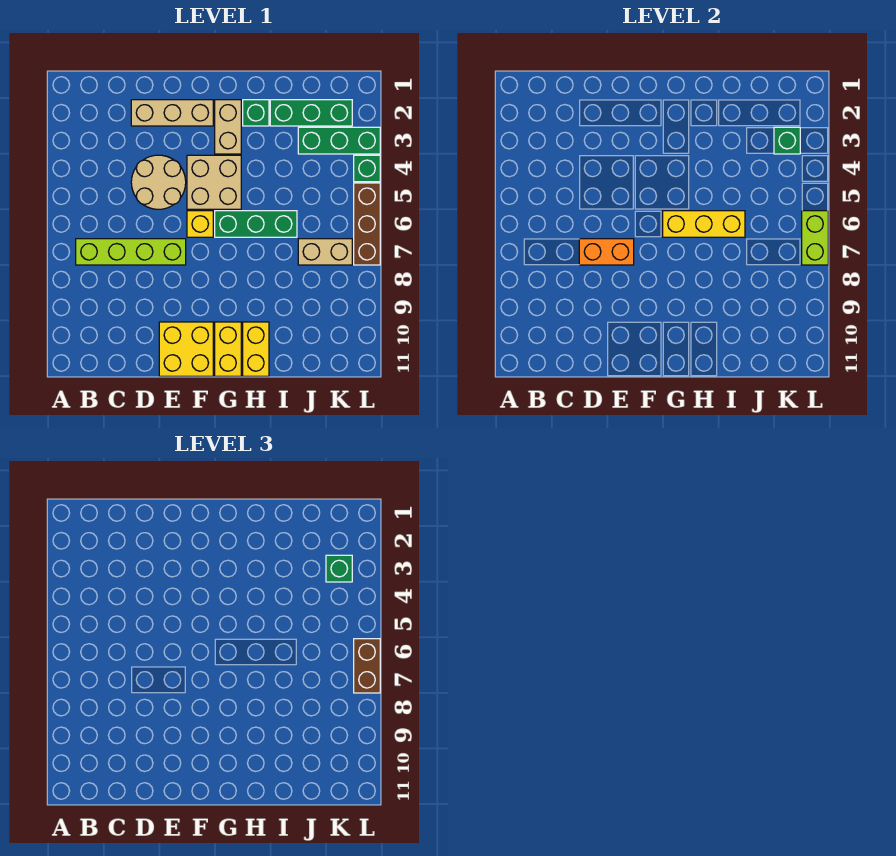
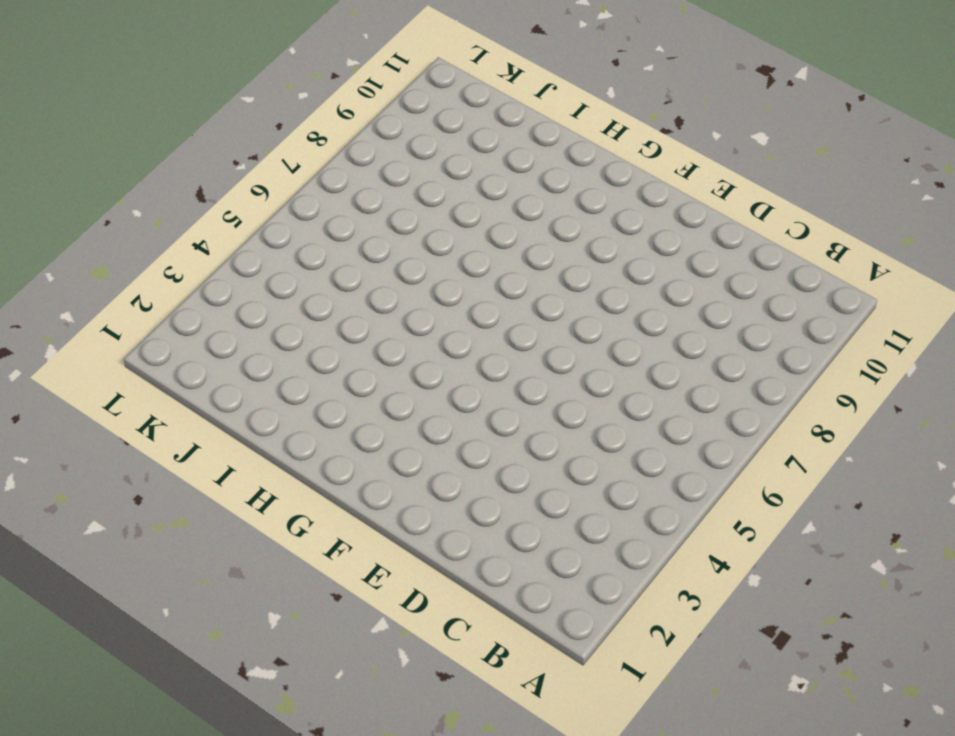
none -> lime brick B7:E7 level 1
none -> tan brick D2:F2 level 1
none -> tan round brick D4:E5 level 1

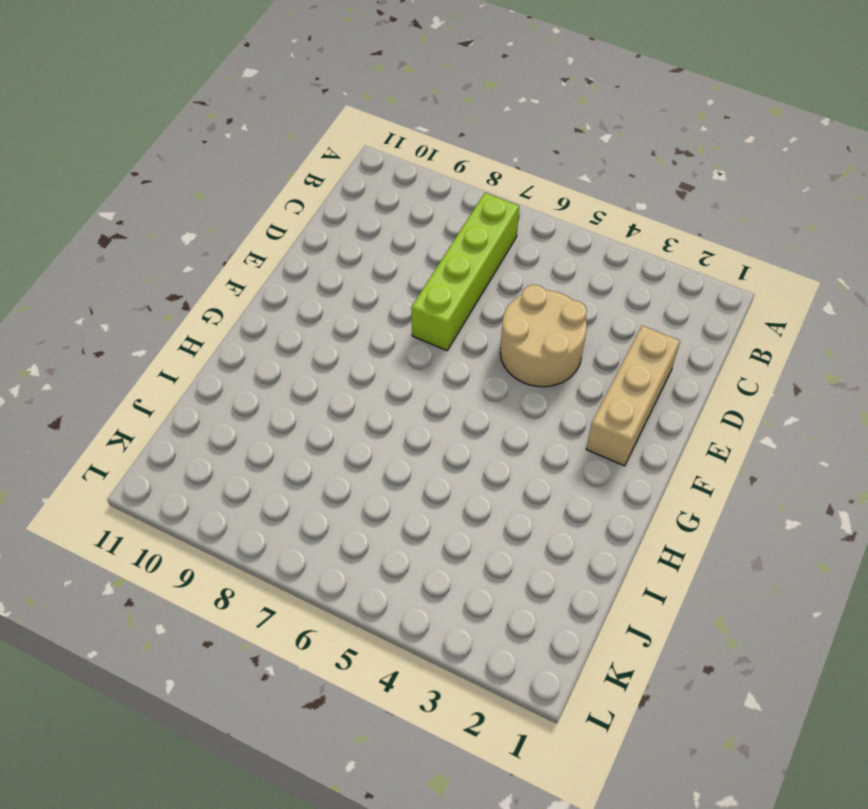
none -> yellow brick E10:F11 level 1
none -> tan brick F4:G5 level 1
none -> yellow brick F6 level 1

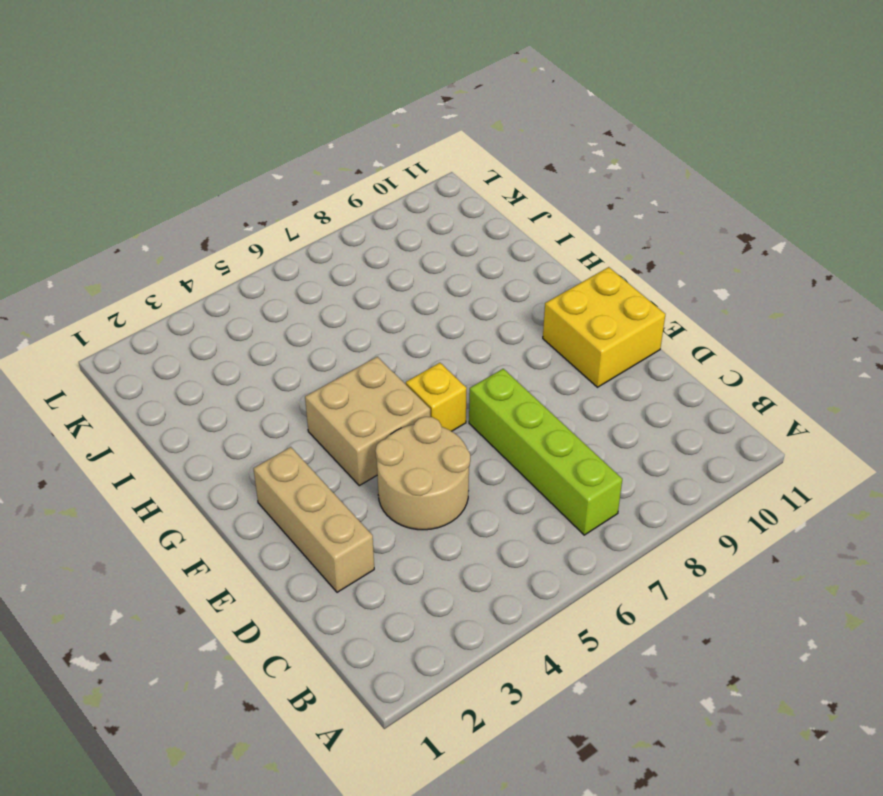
none -> tan brick G2:G3 level 1
none -> green brick G6:I6 level 1
none -> yellow brick G10:G11 level 1

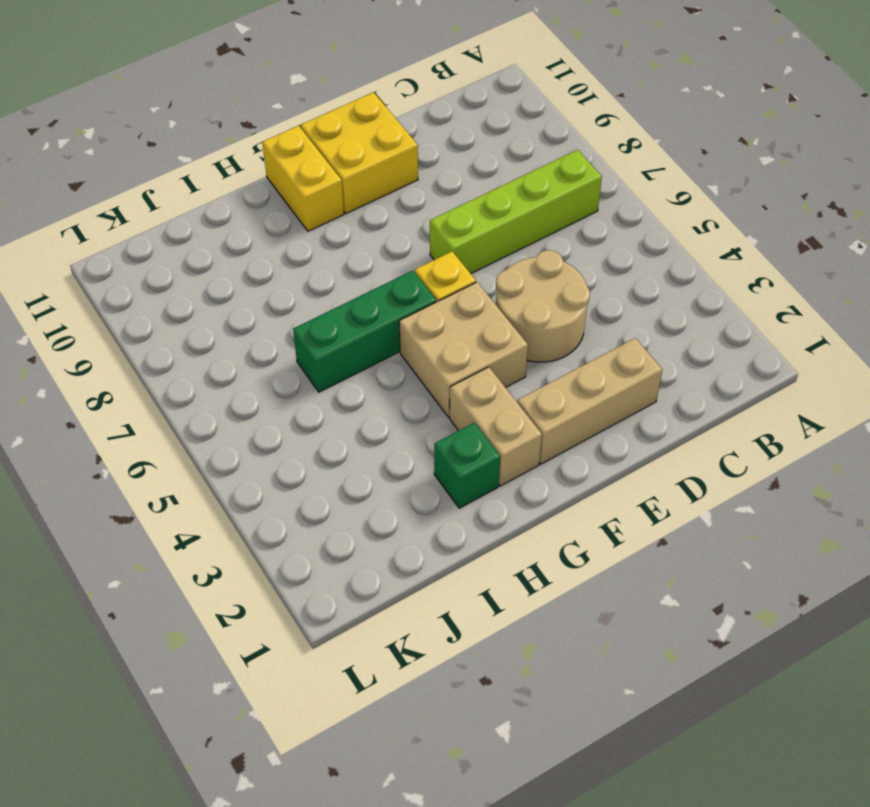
none -> yellow brick H10:H11 level 1
none -> green brick I2:K2 level 1
none -> green brick J3:L3 level 1

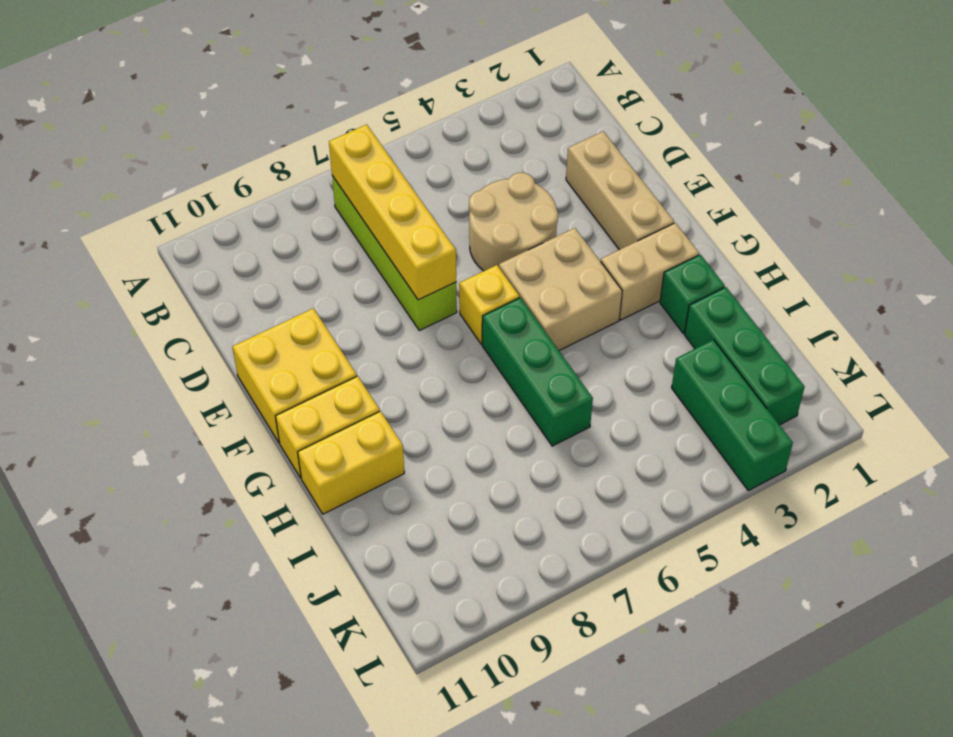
yellow brick B7:E7 level 2 -> orange brick D7:E7 level 2
none -> tan brick J7:K7 level 1
none -> green brick L4 level 1
none -> brown brick L5:L7 level 1

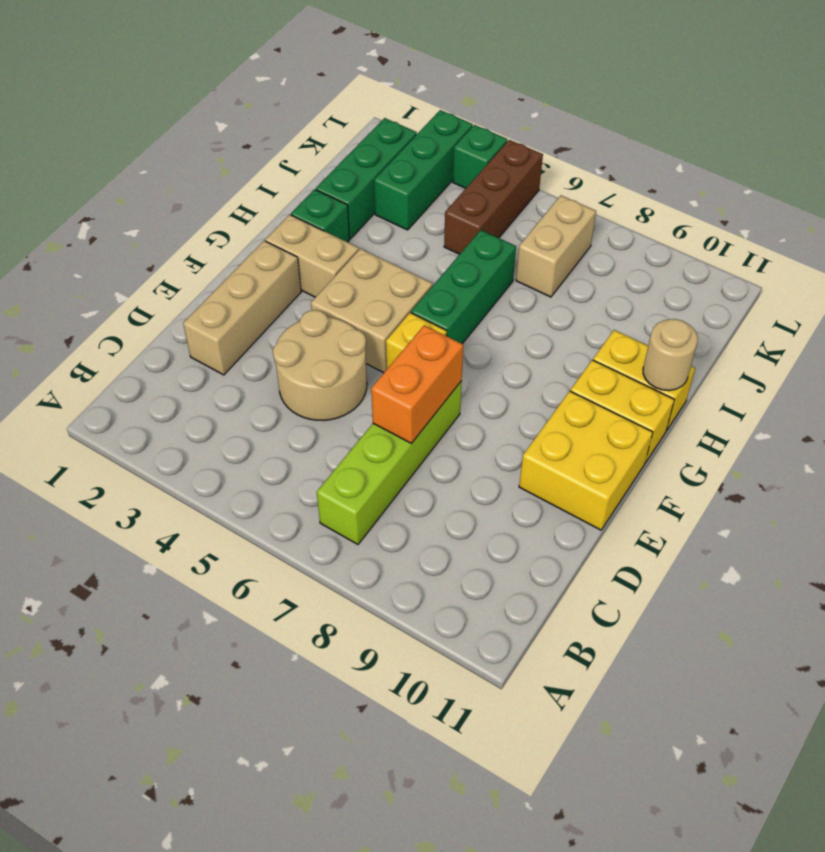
tan round brick H11 level 2 -> none
brown brick J5:L5 level 1 -> brown brick L5:L7 level 1
none -> yellow brick G6:I6 level 2
none -> green brick K3 level 2
none -> lime brick L6:L7 level 2

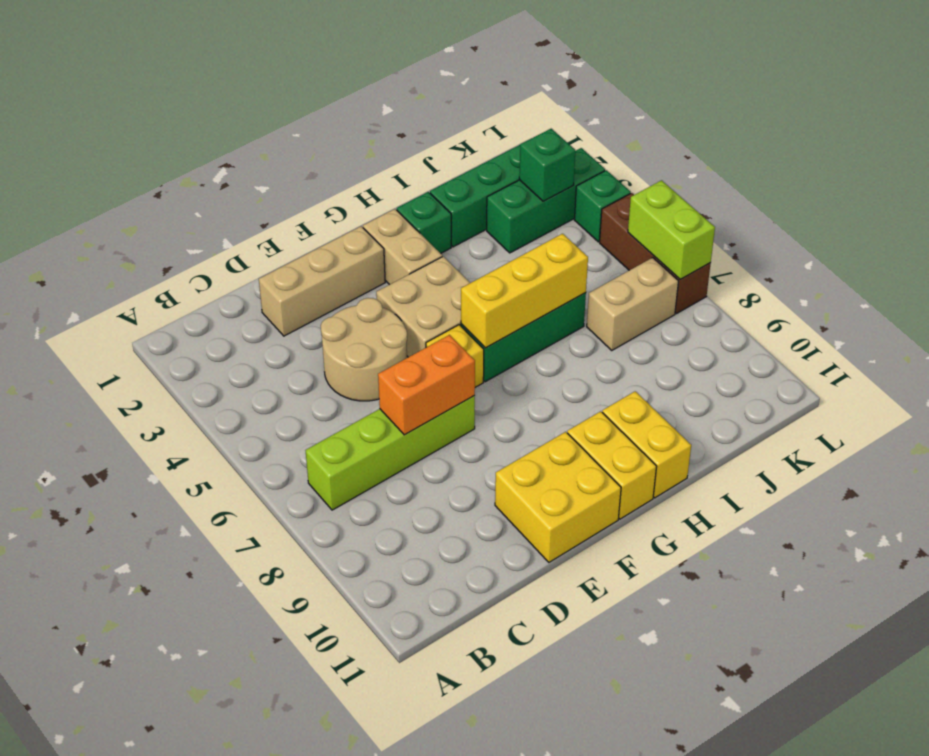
none -> green brick K3 level 3
none -> brown brick L6:L7 level 3

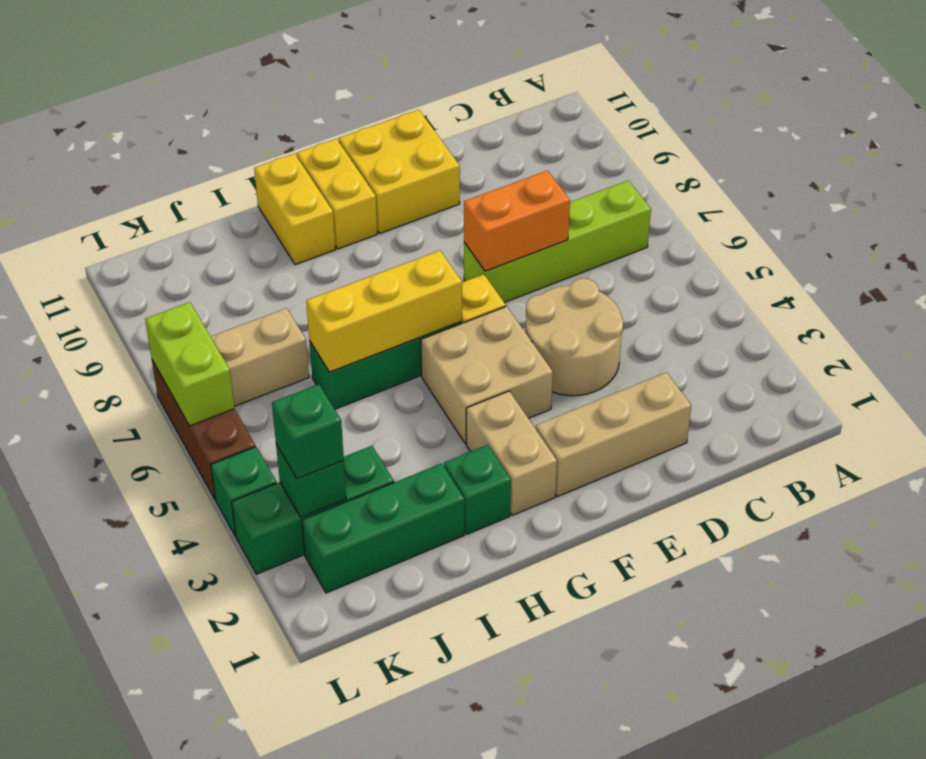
none -> brown brick L6:L7 level 3

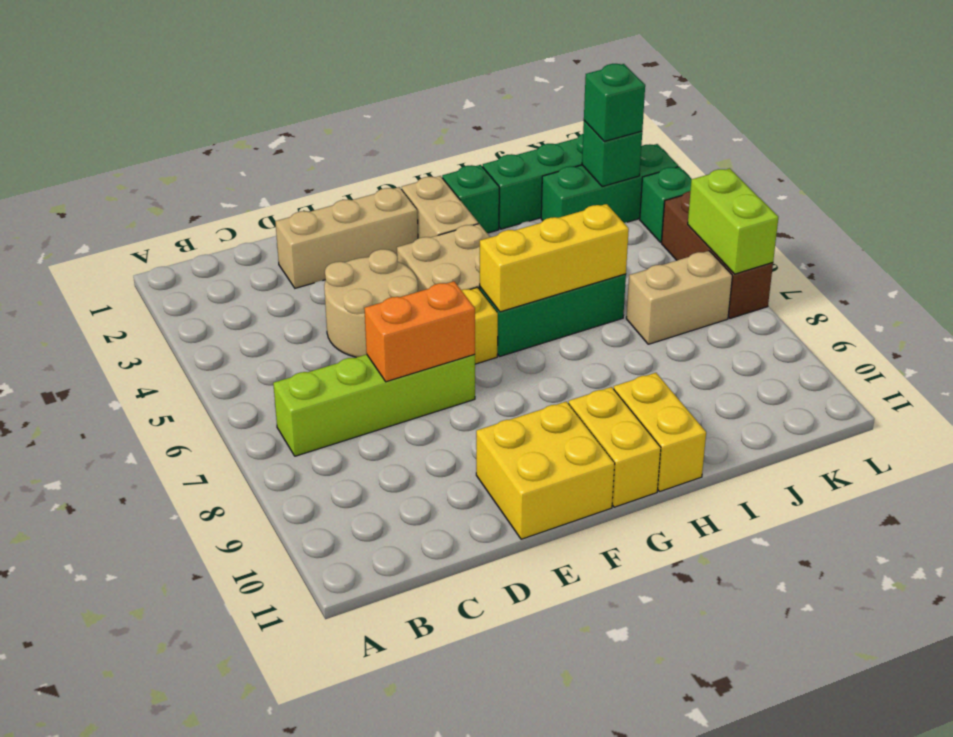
none -> brown brick L6:L7 level 3

